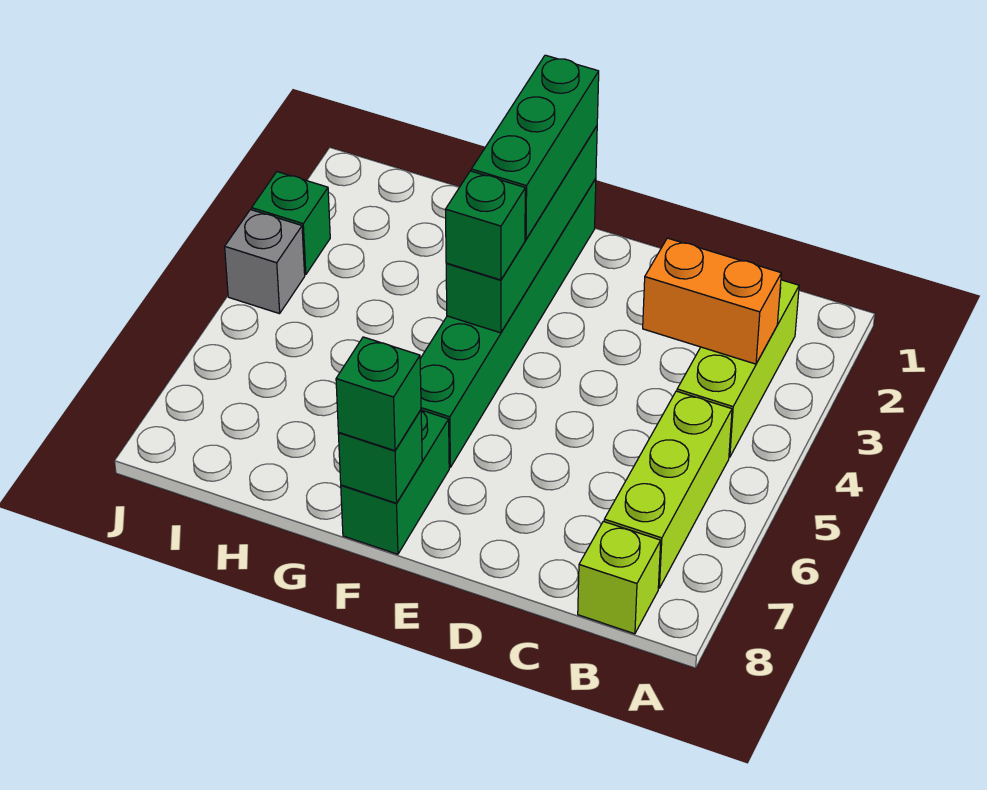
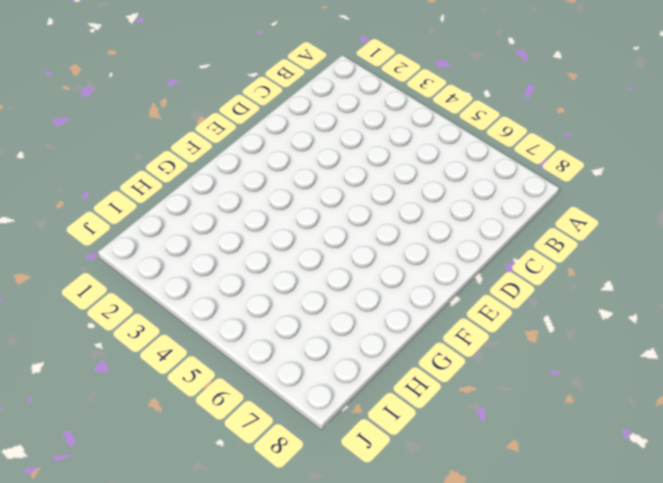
none -> lime brick B2:B4 level 1
none -> lime brick B5:B7 level 1
none -> lime brick B8 level 1

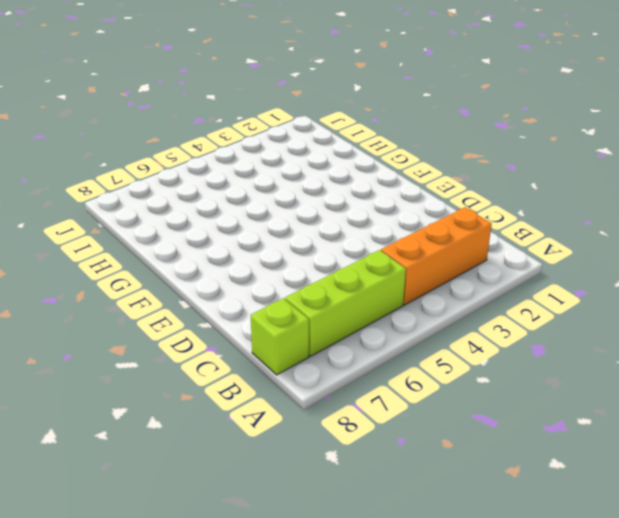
orange brick B2:B4 level 1 -> lime brick B2:B4 level 1
none -> green brick F1:F6 level 1
none -> green brick F7:F8 level 1
none -> green brick J3 level 1

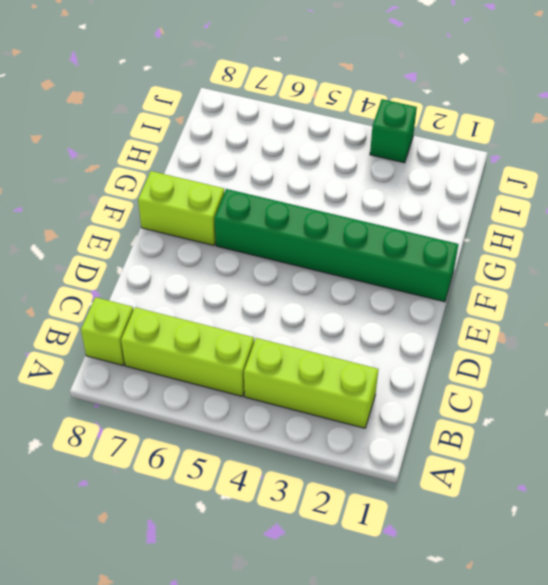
lime brick F7:F8 level 1 -> green brick F7:F8 level 1
none -> grey brick J4 level 1
none -> orange brick B3:C3 level 2
none -> green brick F1:F4 level 2

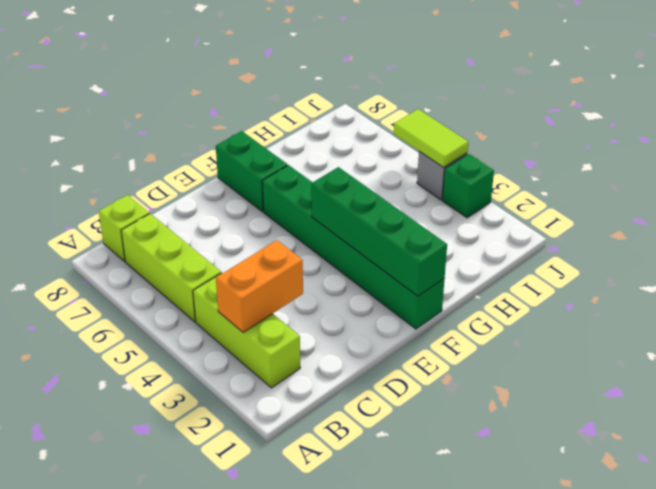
lime tile J4:J5 level 2 -> none
none -> green brick F8 level 2
none -> green brick F1:F3 level 3
none -> green brick F4 level 3

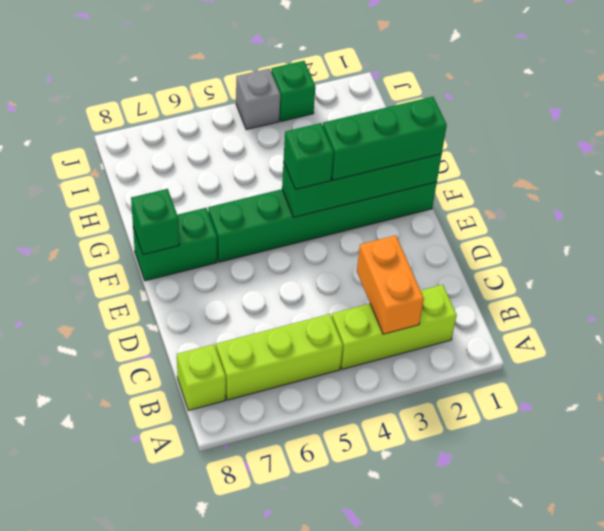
none -> green brick F8 level 3

